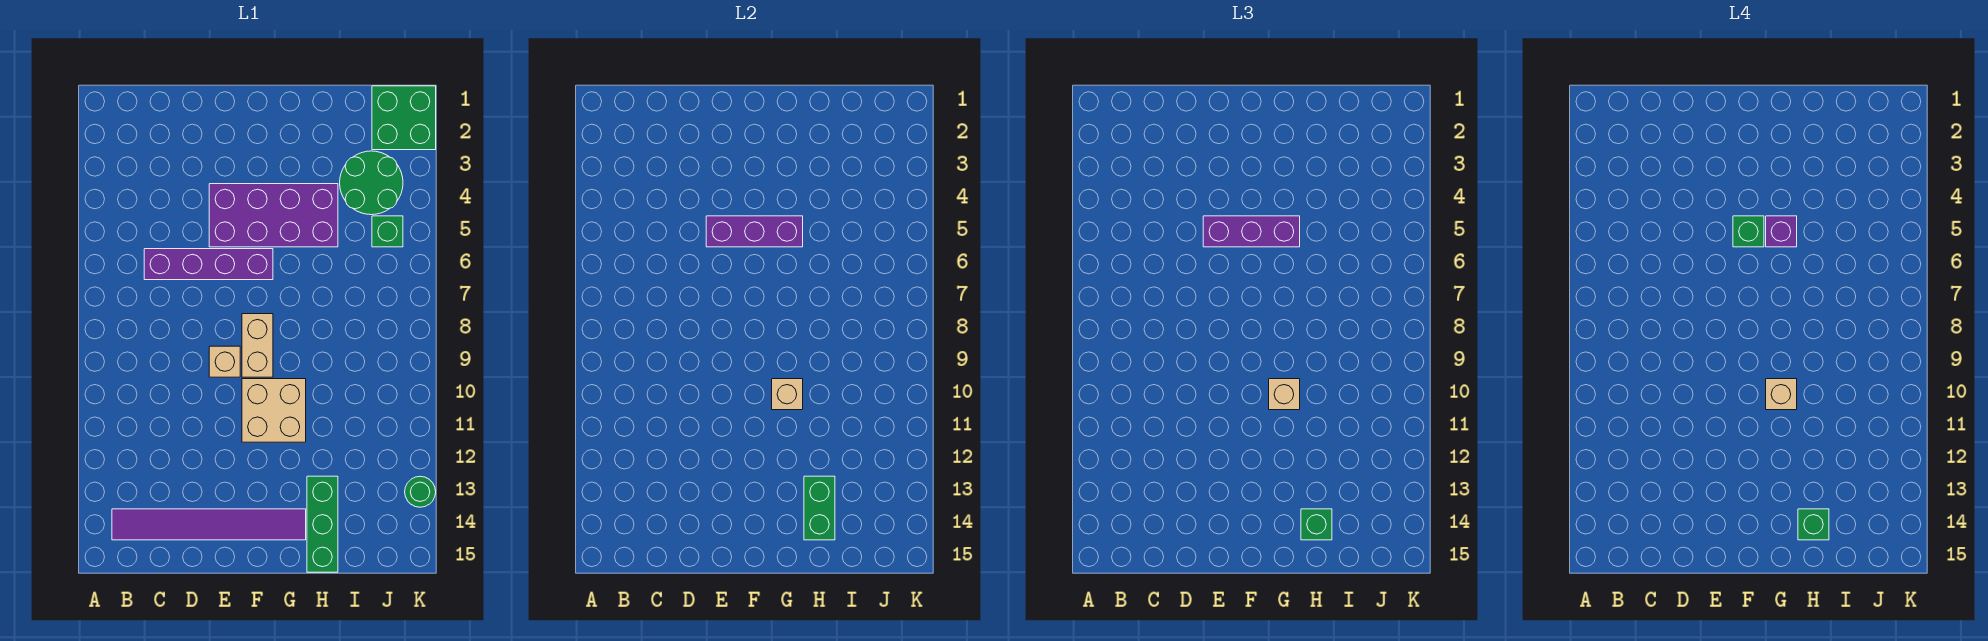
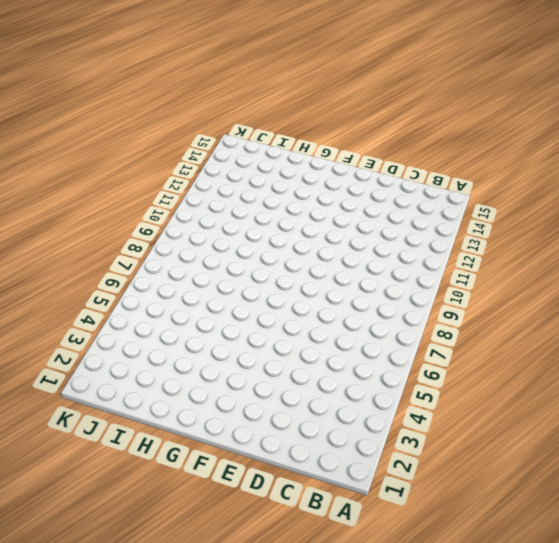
none -> purple tile B14:G14 level 1
none -> purple brick C6:F6 level 1
none -> purple brick E4:H5 level 1

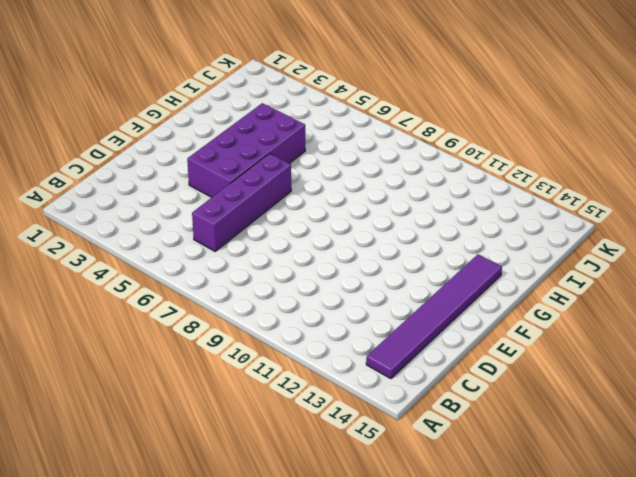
none -> tan brick E9 level 1
none -> tan brick F8:F9 level 1
none -> tan brick F10:G11 level 1

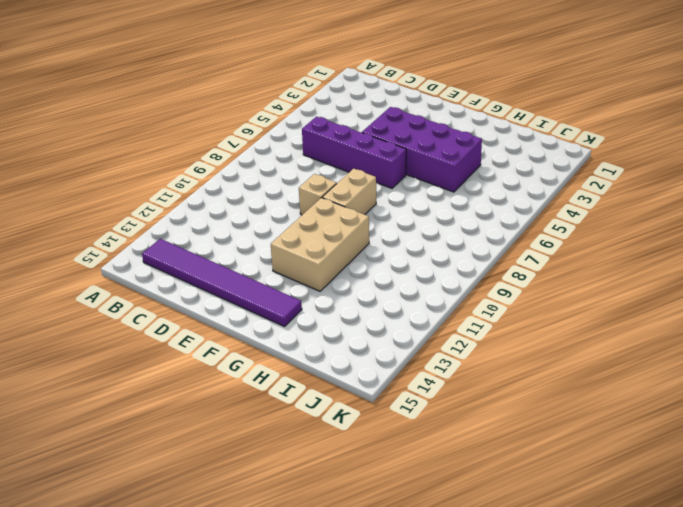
tan brick F10:G12 level 1 -> tan brick F10:G11 level 1
none -> green brick H13:H15 level 1
none -> green round brick I3:J4 level 1
none -> green brick J1:K2 level 1

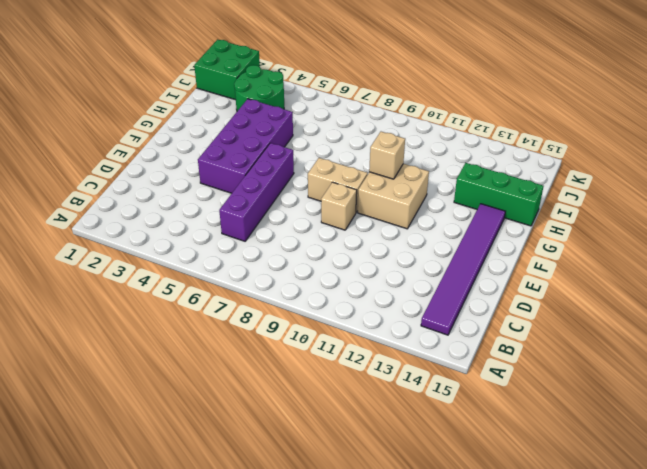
none -> green brick J5 level 1
none -> green round brick K13 level 1
none -> purple brick E5:G5 level 2

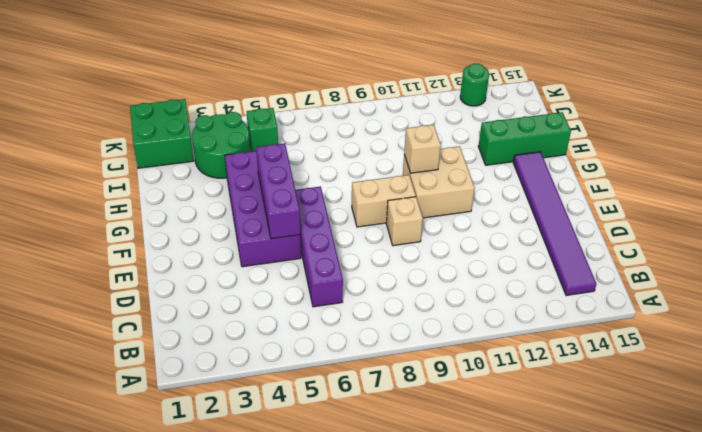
none -> green brick H13:H14 level 2
none -> purple brick E5:G5 level 3
none -> tan brick G10 level 3

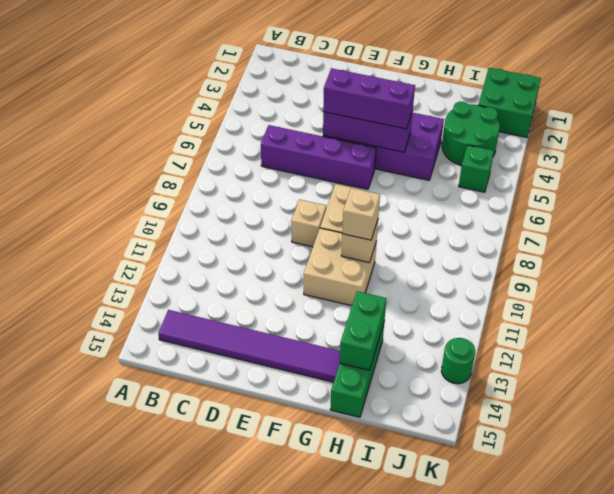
none -> green brick H14 level 3
none -> green brick F5 level 4
none -> purple brick G5 level 4

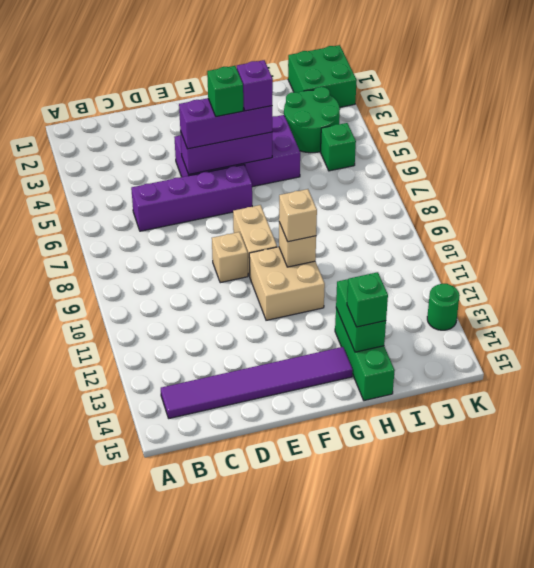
none -> tan brick G10 level 4
none -> green brick H14 level 4

